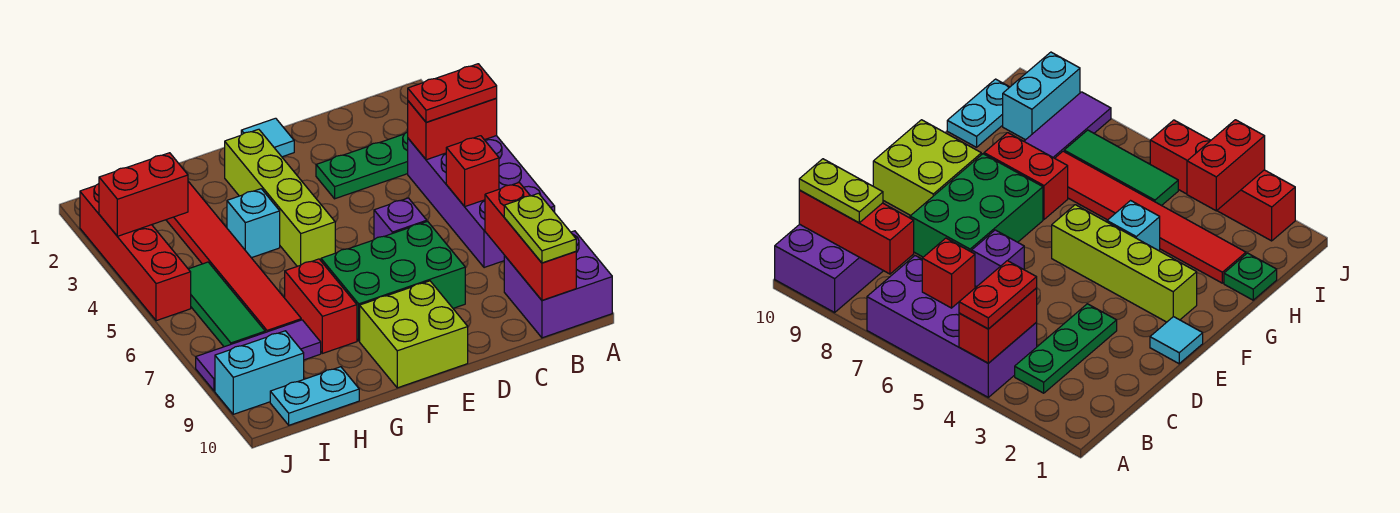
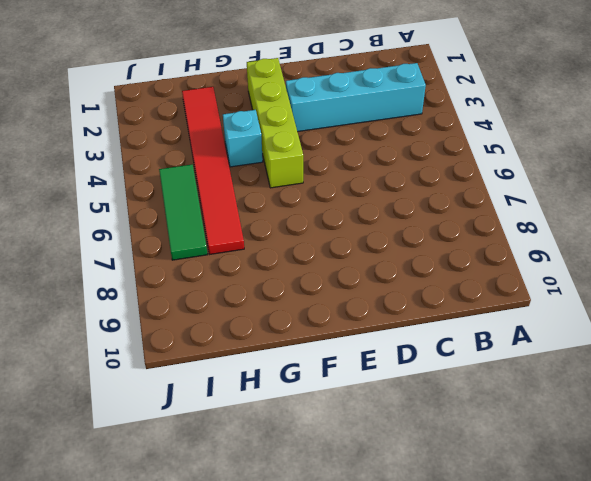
cyan brick B3:E3 level 1 -> green plate B3:D3 level 1
none -> purple brick A4:B7 level 1
none -> purple brick A9:B10 level 1
none -> purple brick D6 level 1

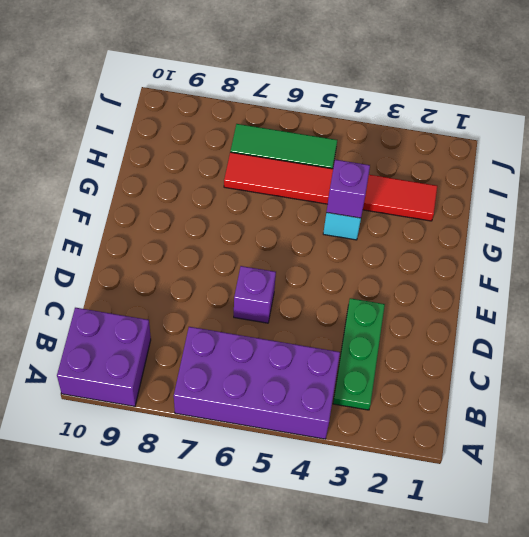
purple brick G4 level 2 -> none
none -> green brick D7:F8 level 1
none -> cyan tile E1 level 1
none -> lime brick E9:F10 level 1

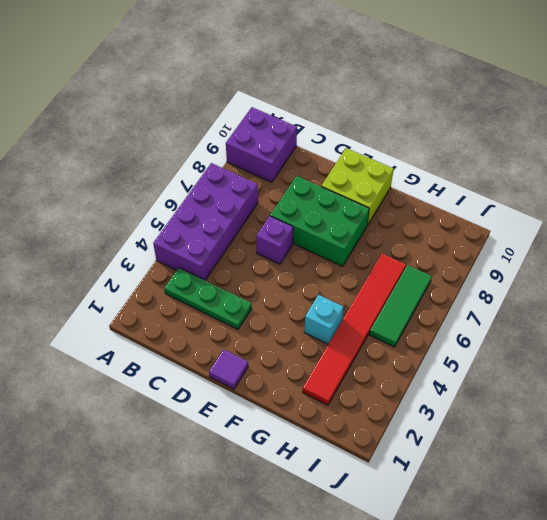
purple tile E1 level 1 -> cyan tile E1 level 1
none -> lime brick F2:F5 level 1
none -> red brick G7:G8 level 1
none -> green plate H1 level 1

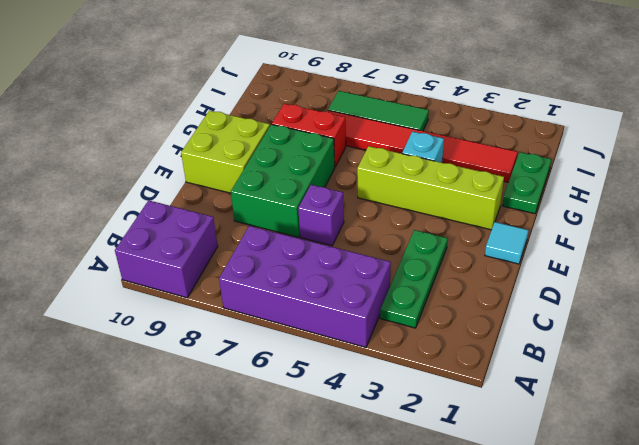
green plate G1:H1 level 1 -> green plate H1 level 1
none -> purple tile H8:J8 level 1
none -> cyan plate H10:I10 level 1
none -> cyan brick I9:J9 level 1

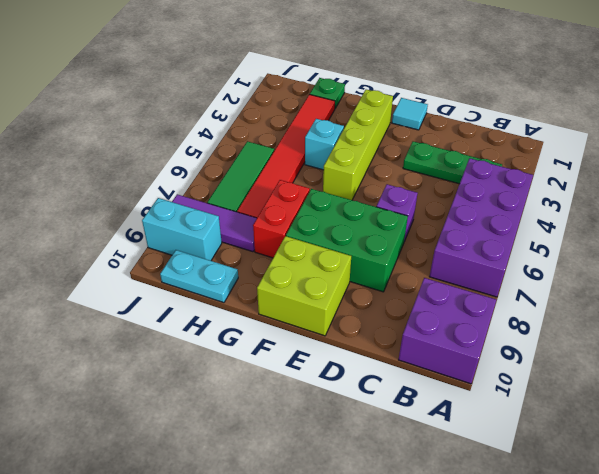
none -> red brick J2:J5 level 1
none -> red brick A4:B4 level 2
none -> red brick B6 level 2

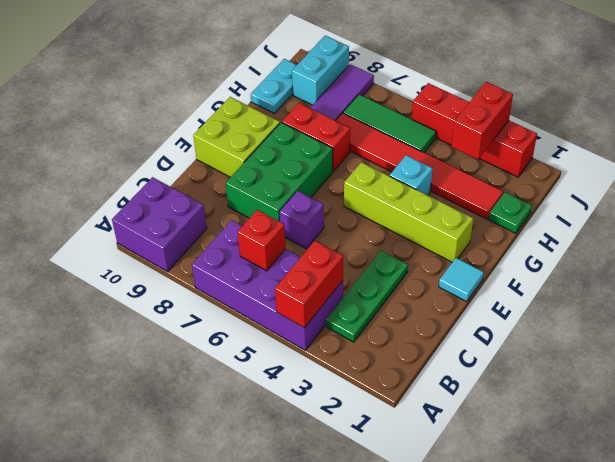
none -> red brick B8:B10 level 2
none -> red plate A4:B4 level 3
none -> lime plate B9:B10 level 3

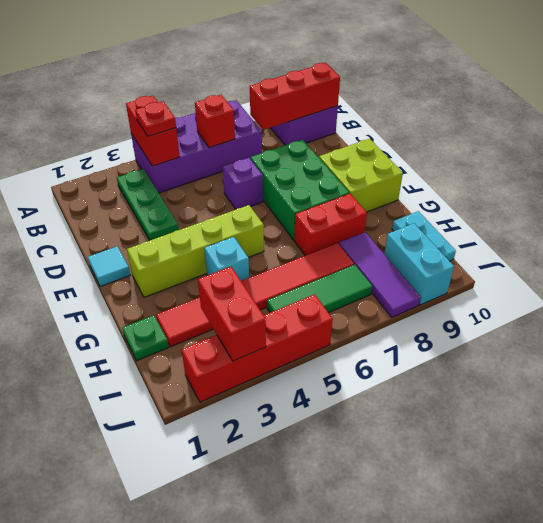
red plate B4 level 3 -> red plate A4:B4 level 3
none -> lime plate B9:B10 level 3

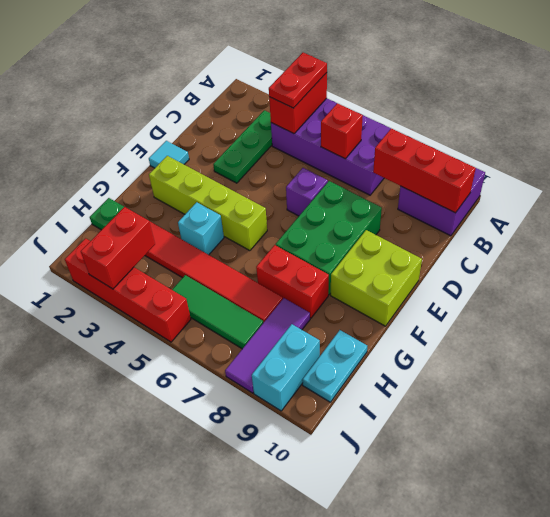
none -> lime plate B9:B10 level 3

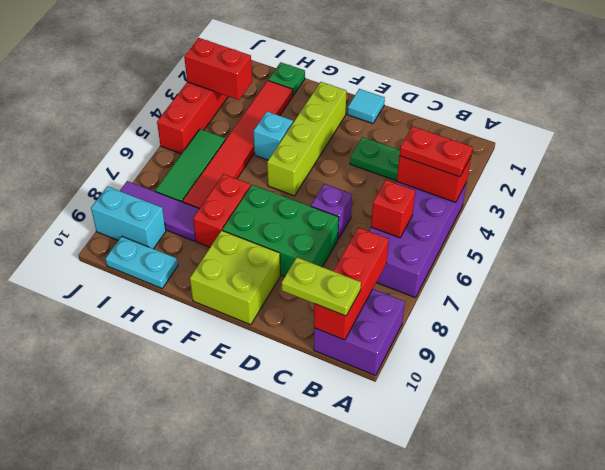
lime plate B10:C10 level 3 -> lime plate B9:B10 level 3

